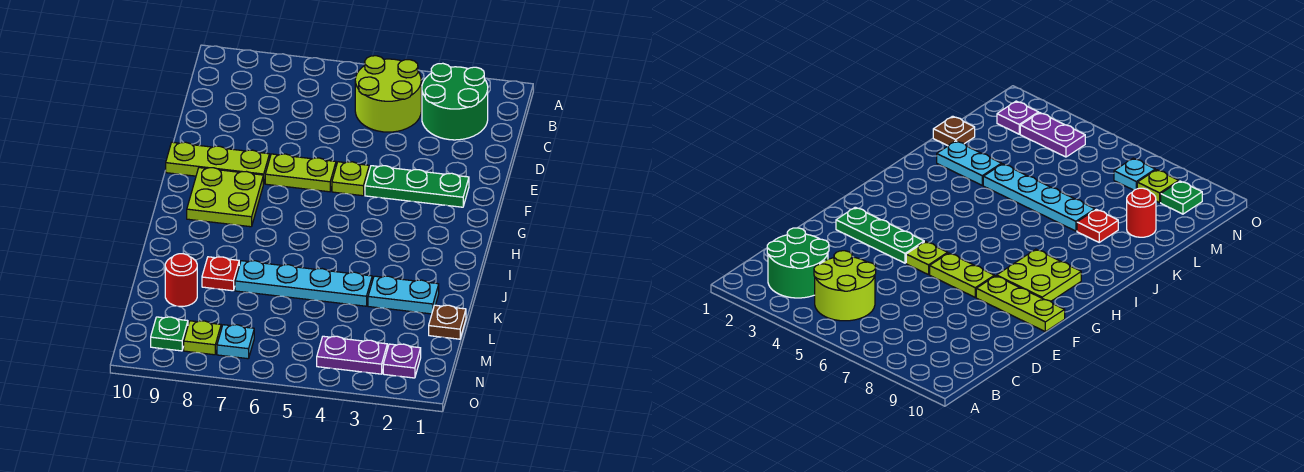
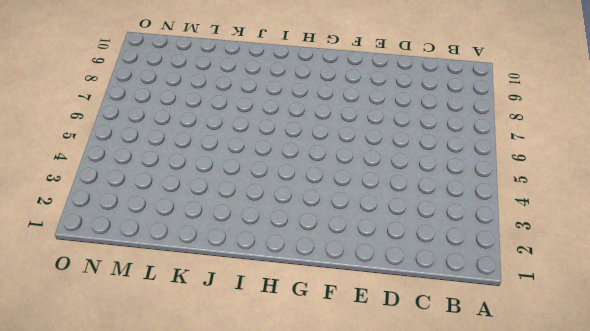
none -> green round brick B2:C3 level 1
none -> lime round brick B4:C5 level 1
none -> green plate F2:F4 level 1

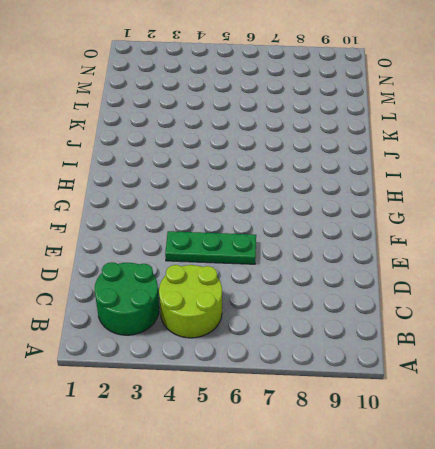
green plate E4:E6 level 1 -> green plate F2:F4 level 1
none -> lime plate F5 level 1
none -> lime plate F6:F7 level 1
none -> lime plate F8:F10 level 1

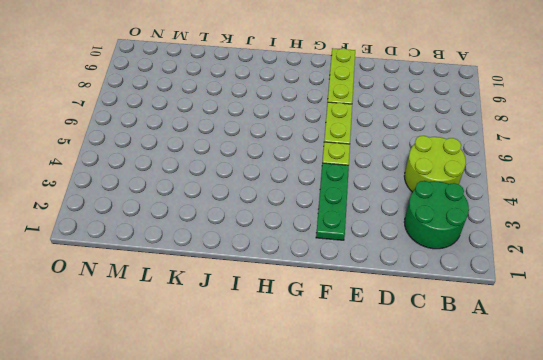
none -> lime plate G8:H9 level 1
none -> cyan plate K2:K3 level 1
none -> cyan plate K4:K7 level 1

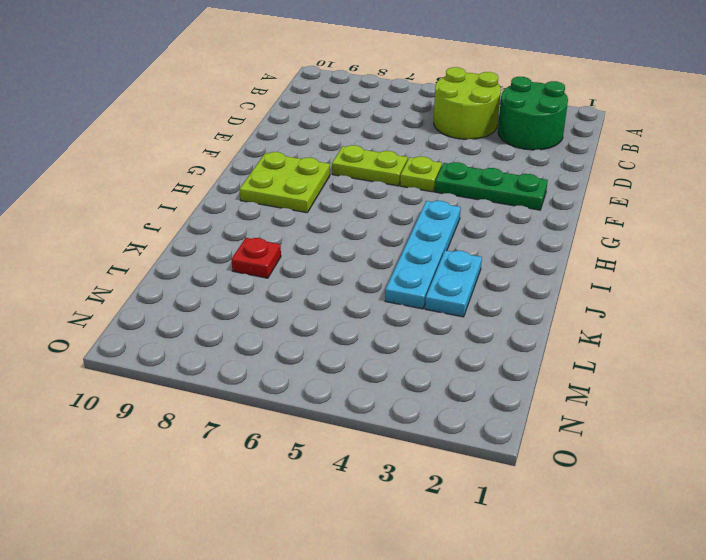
cyan plate H4:K4 level 1 -> cyan plate K4:K7 level 1
cyan plate J3:K3 level 1 -> cyan plate K2:K3 level 1
none -> lime plate F8:F10 level 1
none -> brown plate L1 level 1
none -> red round brick L9 level 1

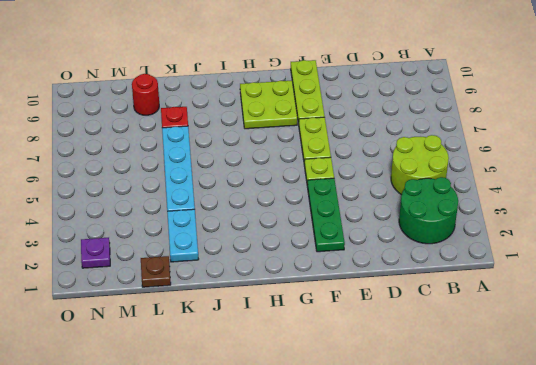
none -> purple plate N3:N4 level 1
none -> cyan plate N7 level 1
none -> lime plate N8 level 1

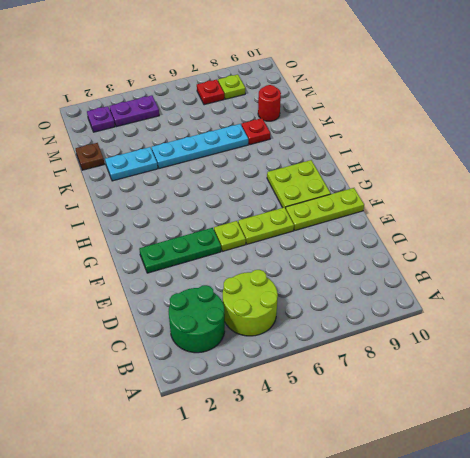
red plate N7 level 1 -> cyan plate N7 level 1
none -> green plate N9 level 1

